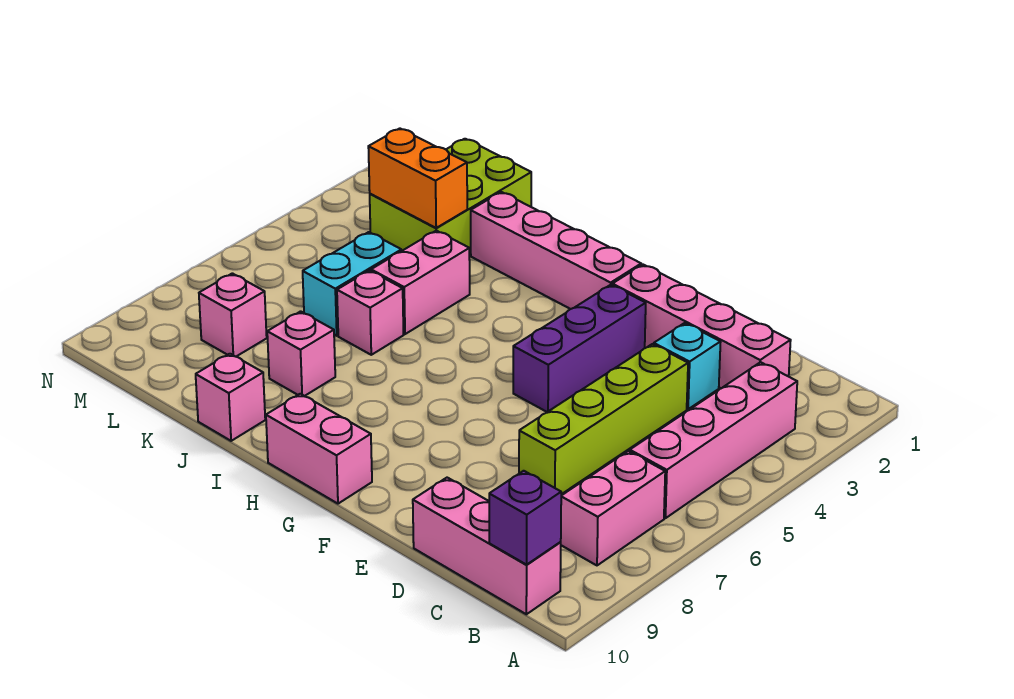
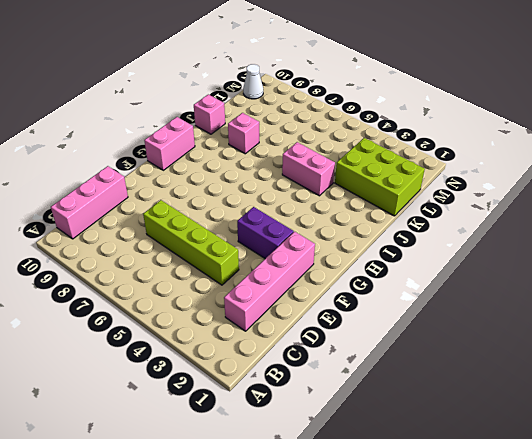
purple brick F3:F4 level 1 -> purple brick F3:F5 level 1
white cone M10 level 1 -> none
none -> pink brick B3:B6 level 1
none -> pink brick B7:B8 level 1
none -> cyan brick D3 level 1

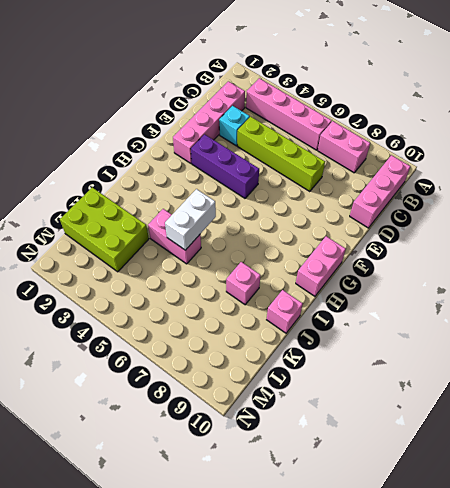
white brick I5:J5 level 2 -> none
none -> pink brick G2:J2 level 1
none -> pink brick J6 level 1
none -> cyan brick K5:K6 level 1

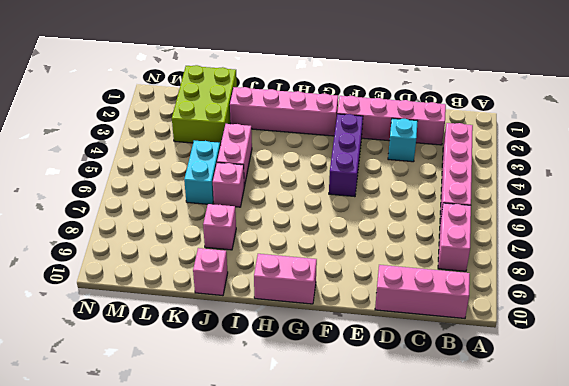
none -> lime brick D4:D7 level 1
none -> pink brick L8 level 1
none -> purple brick B10 level 2

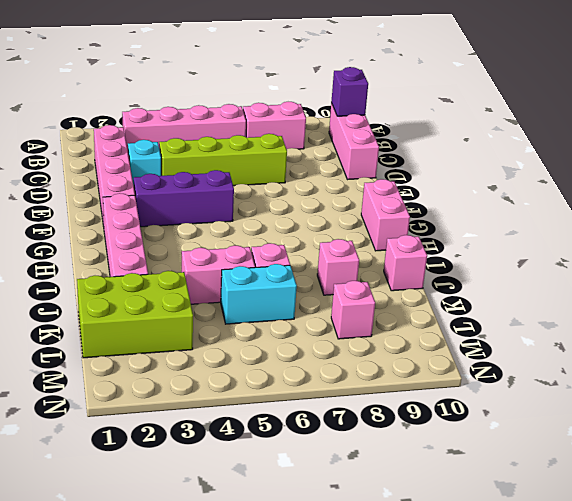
none -> orange brick K3:L3 level 2

